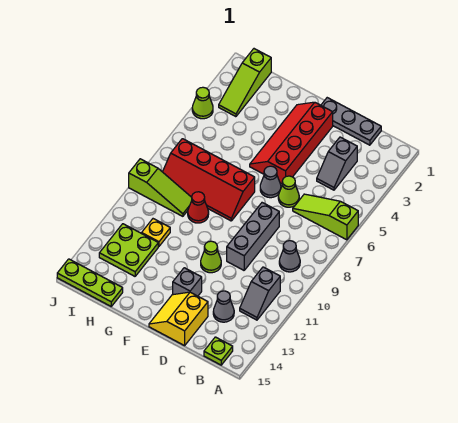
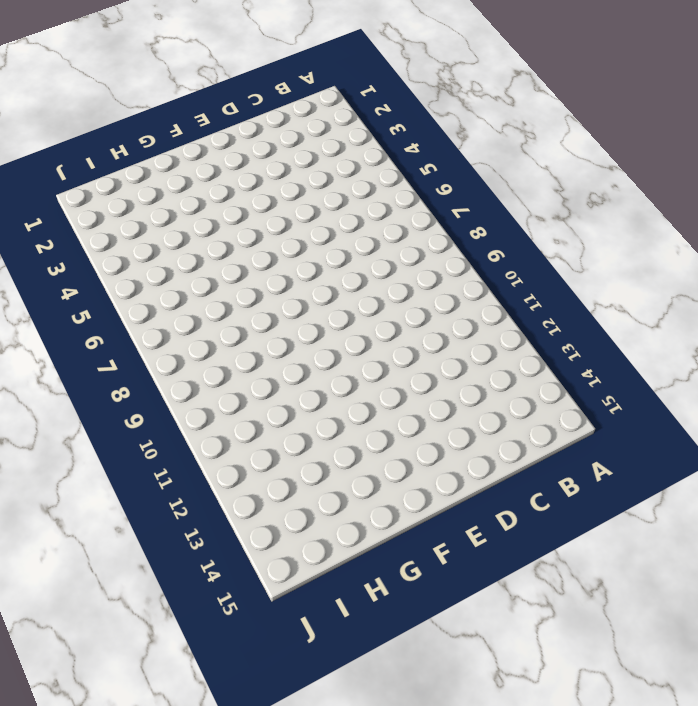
none -> lime slope A6:C6 level 1 top A
none -> grey cone B9 level 1
none -> grey slope B11:B12 level 1 top 11

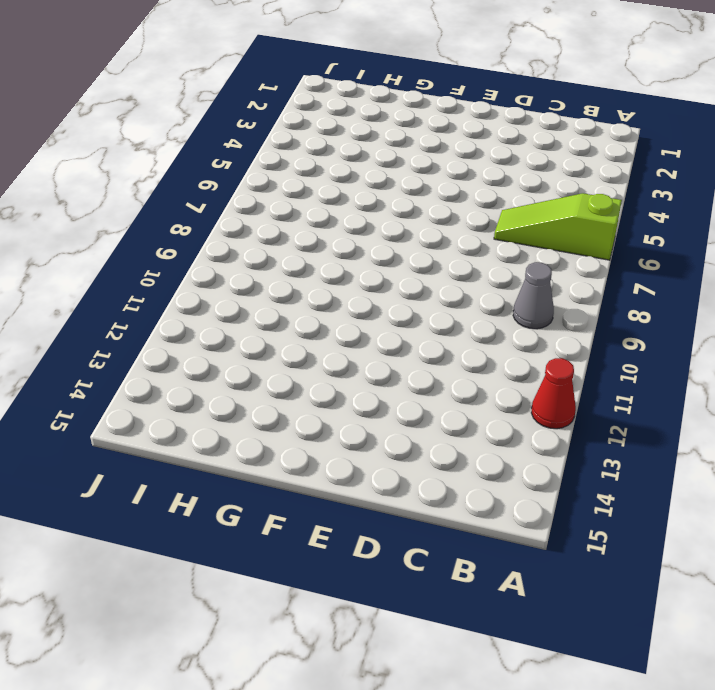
red cone A12 level 1 -> red cone G9 level 1
none -> grey slope B11:B12 level 1 top 11
none -> lime plate B15 level 1
none -> grey plate C1:E1 level 1

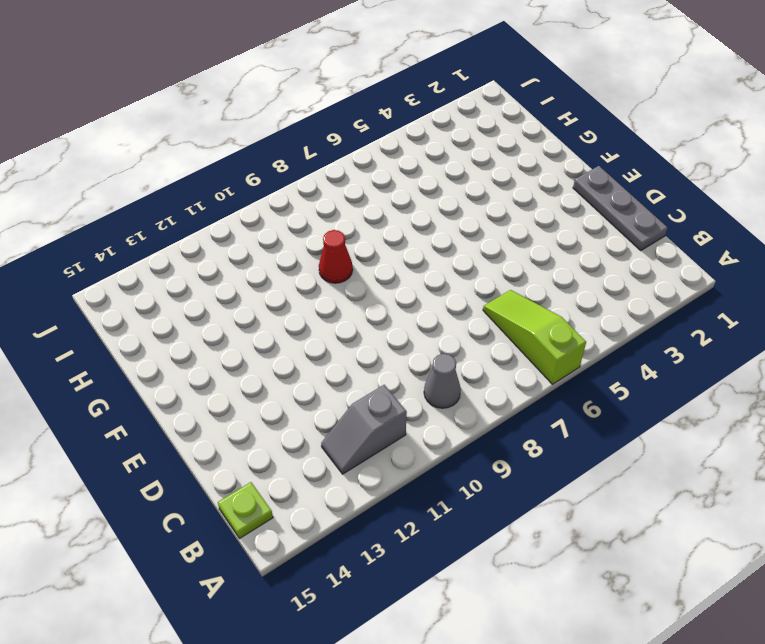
none -> grey slope C3:C4 level 1 top 3
none -> grey cone C13 level 1
none -> lime cone D6 level 1

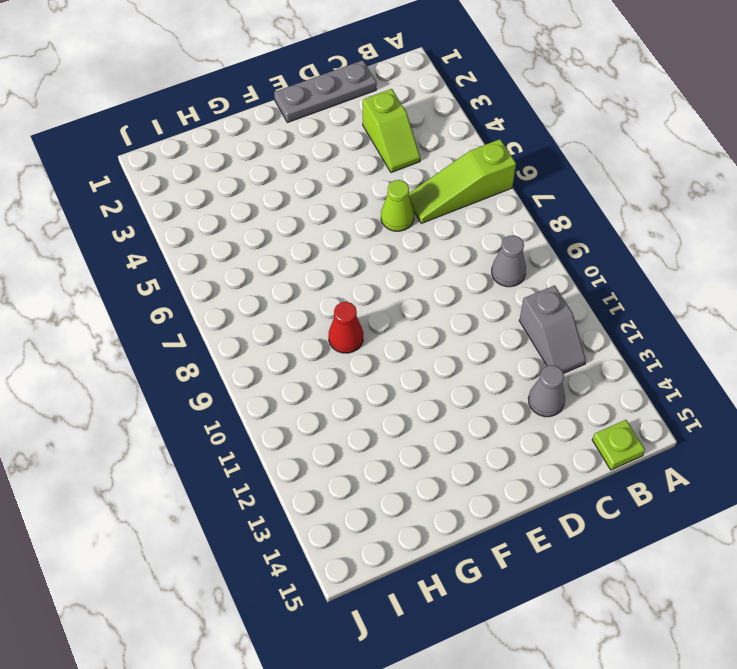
lime slope C3:C4 level 1 top 3 -> grey slope C3:C4 level 1 top 3
none -> grey brick D8:D10 level 1
none -> yellow slope D14:E15 level 1 top D
none -> red slope E2:F5 level 1 top E

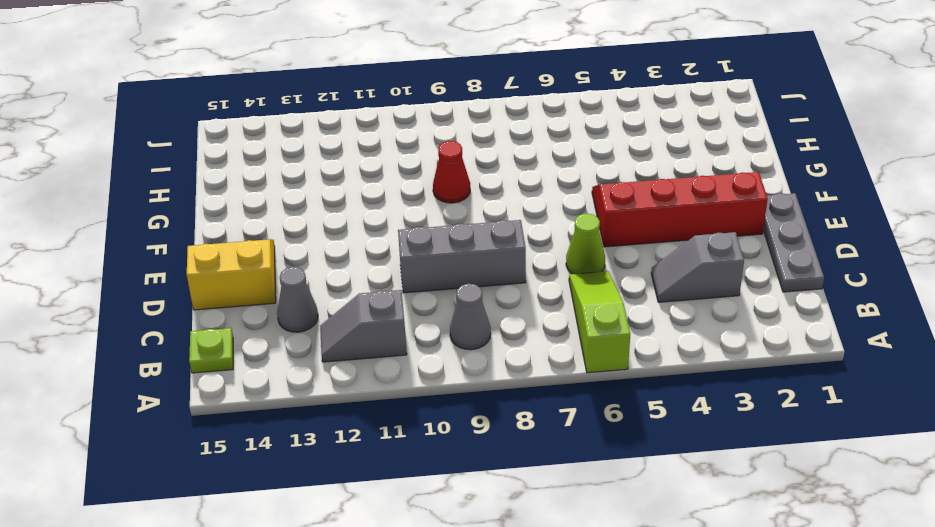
none -> grey cone E6 level 1
none -> lime cone E11 level 1
none -> grey brick E13 level 1

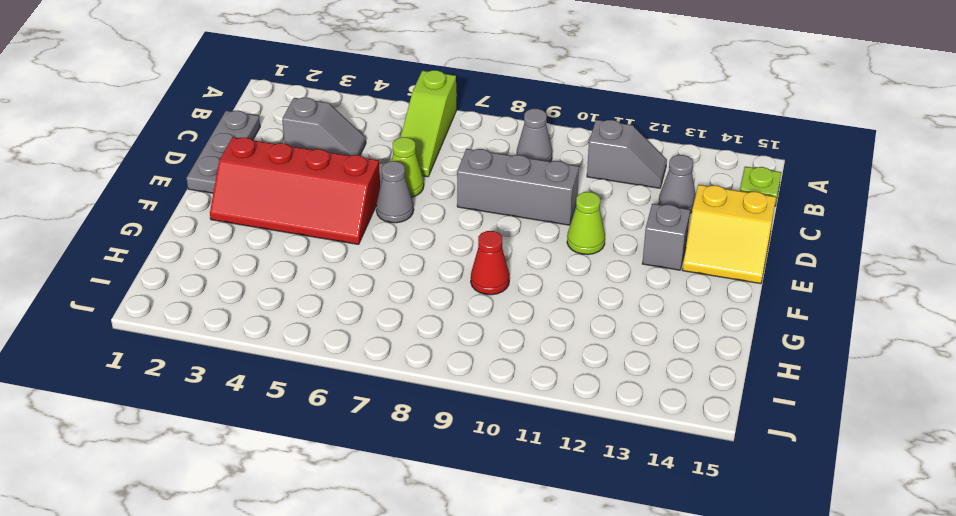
none -> red slope F7:I8 level 1 top 7
none -> lime slope H9:J9 level 1 top J
none -> yellow plate H11 level 1

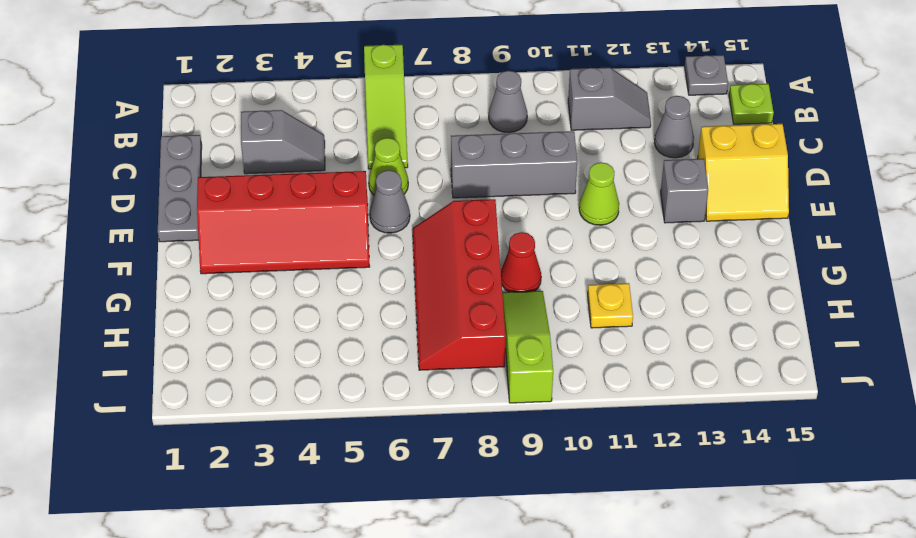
grey plate A14 level 1 -> none
red slope F7:I8 level 1 top 8 -> red slope F7:I8 level 1 top 7
none -> lime plate H12:I13 level 1
none -> lime plate H15:J15 level 1
none -> lime slope I1:I3 level 1 top 1

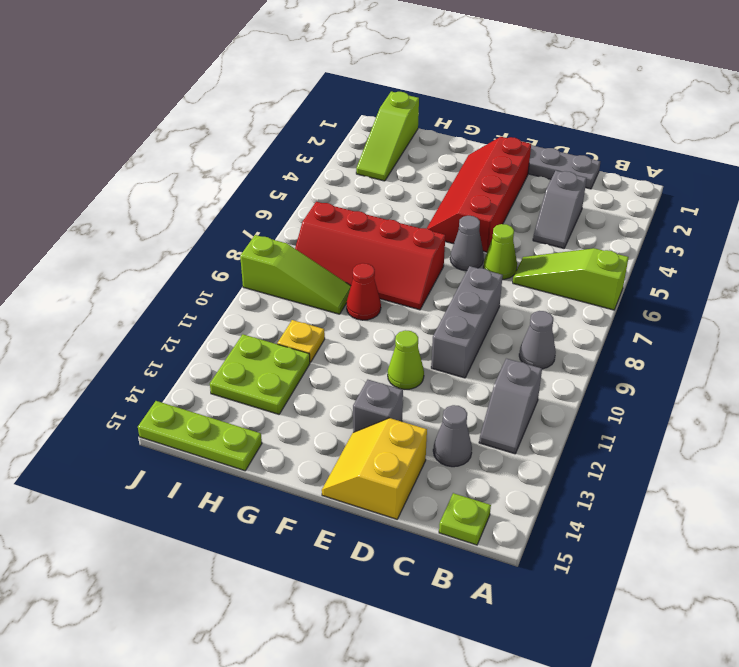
none -> lime cone J4 level 1

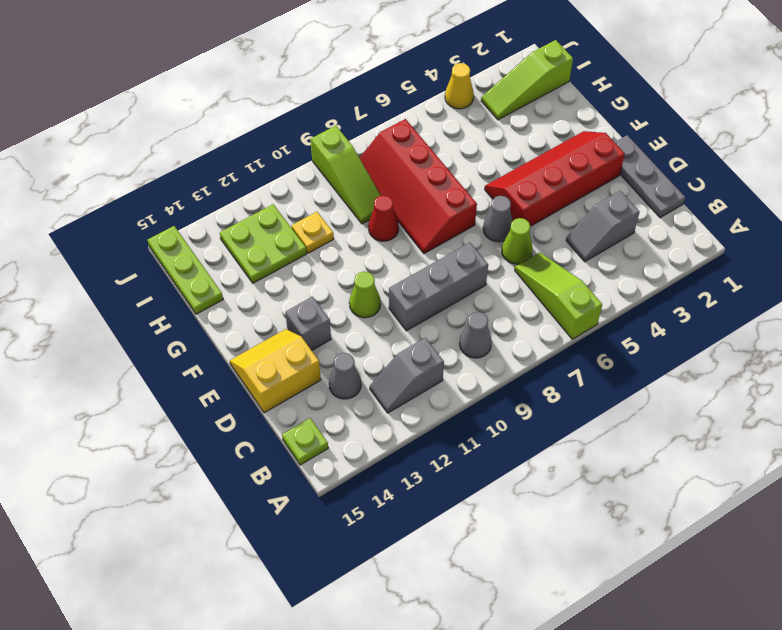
yellow cone J4 level 1 -> lime cone J4 level 1

